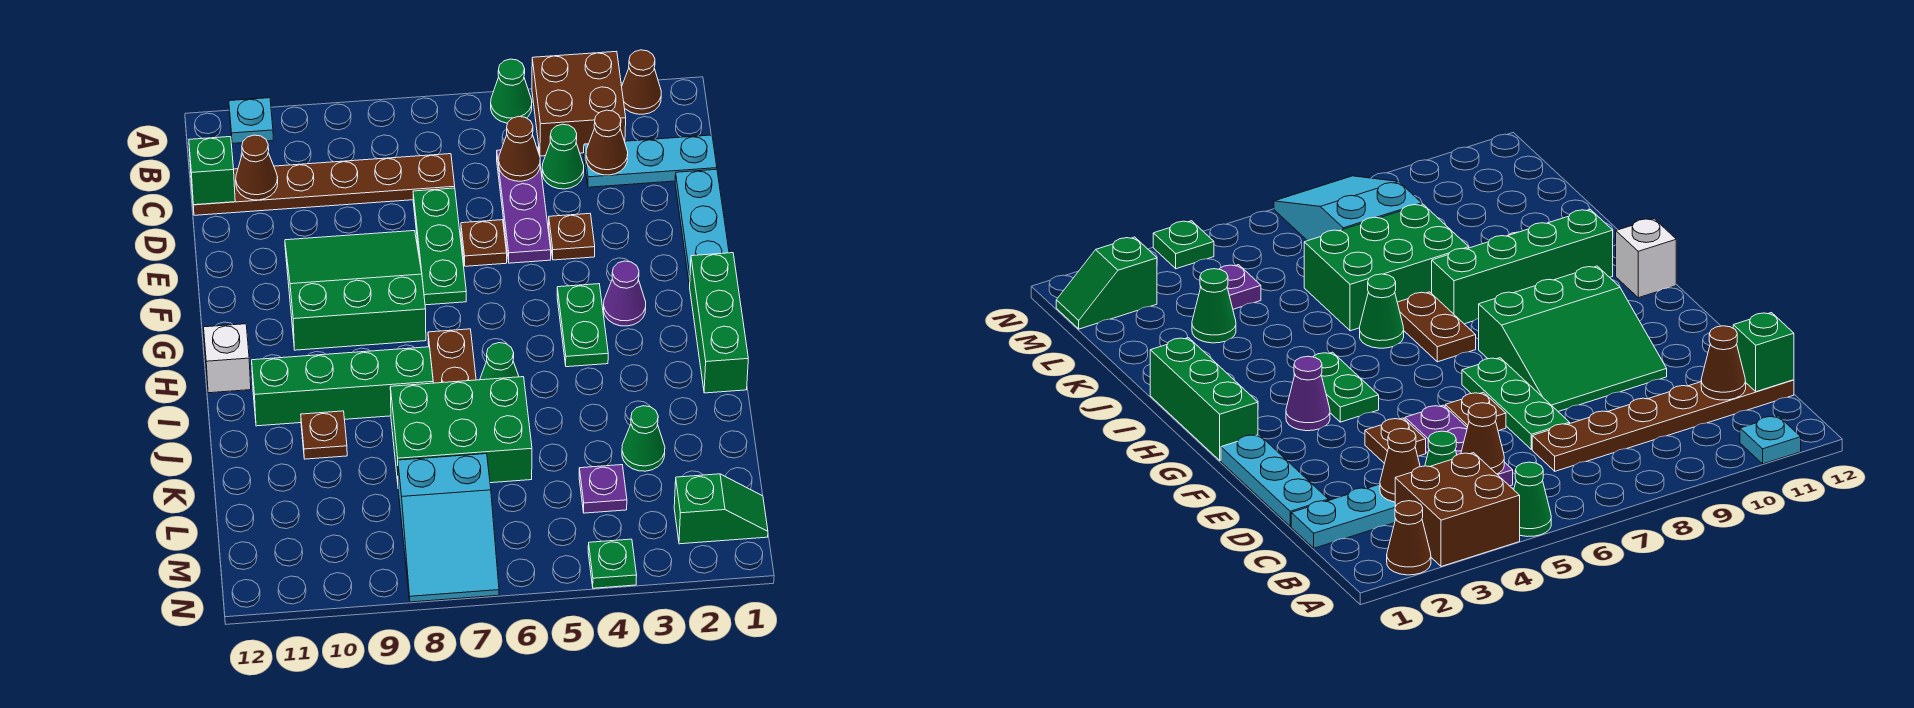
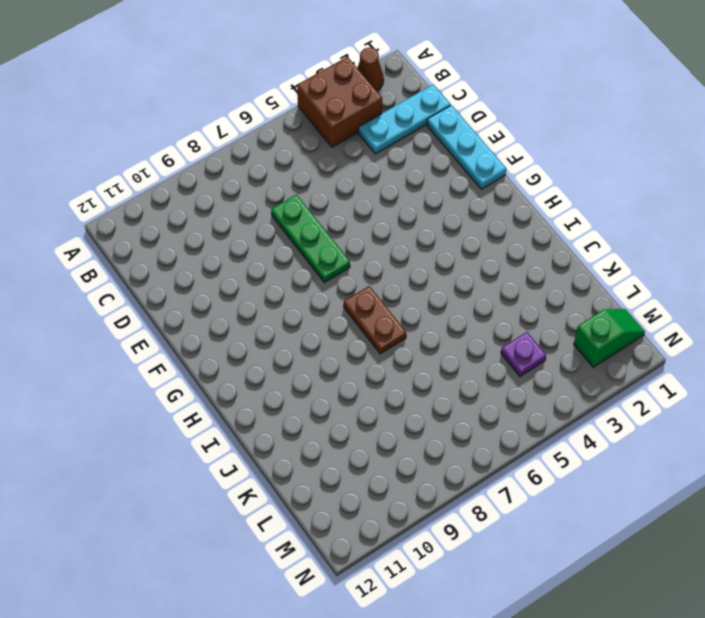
none -> green cone A5 level 1
none -> cyan plate A11 level 1
none -> green cone C4 level 1
none -> purple plate C5:E5 level 1

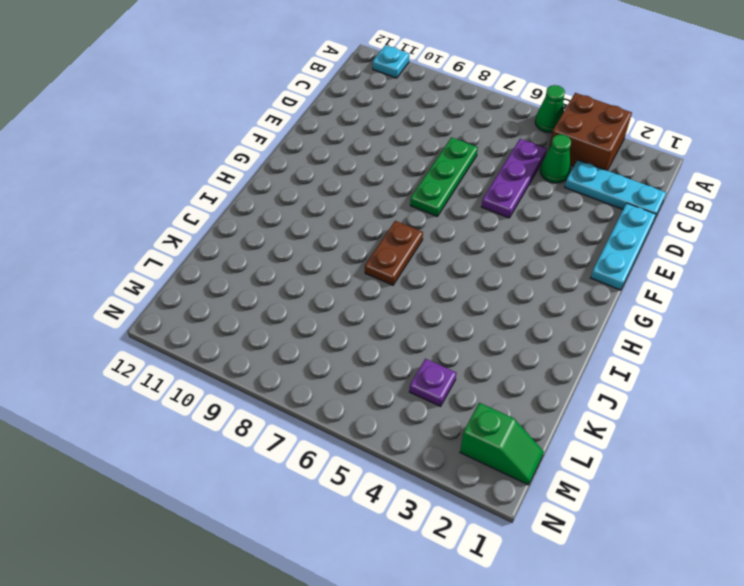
none -> brown cone A2 level 1
none -> brown plate C7:C12 level 1
none -> brown plate E4 level 1
none -> brown plate E6 level 1

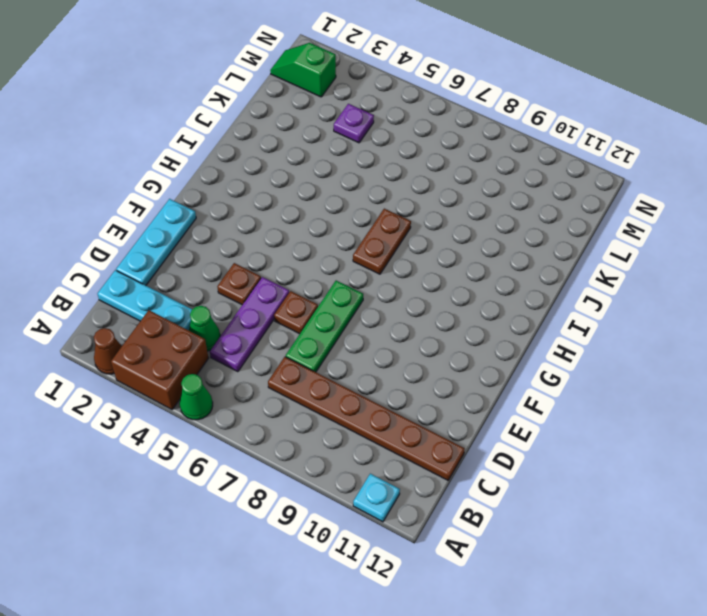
none -> green slope E8:G10 level 1 top G
none -> green brick G1:I1 level 1
none -> purple cone G3 level 1
none -> green plate G4:H4 level 1

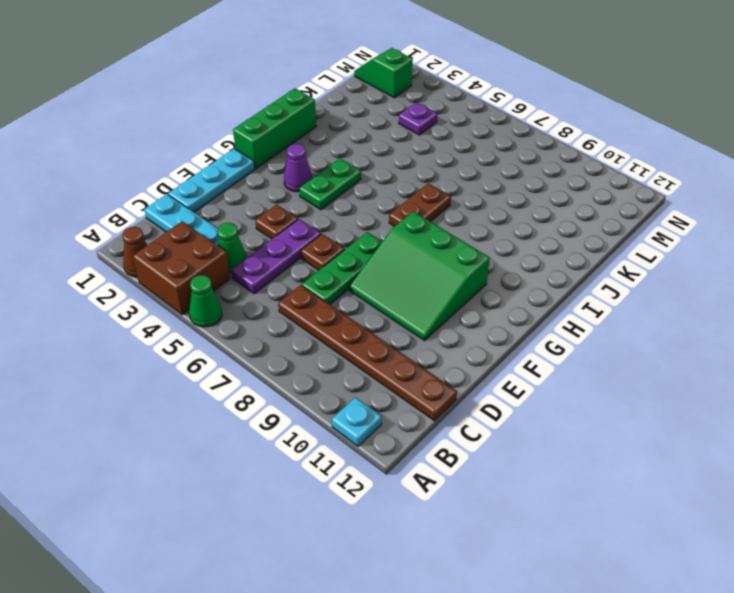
none -> white brick H12 level 1
none -> green cone I6 level 1
none -> green brick I8:I11 level 1
none -> green brick J6:K8 level 1

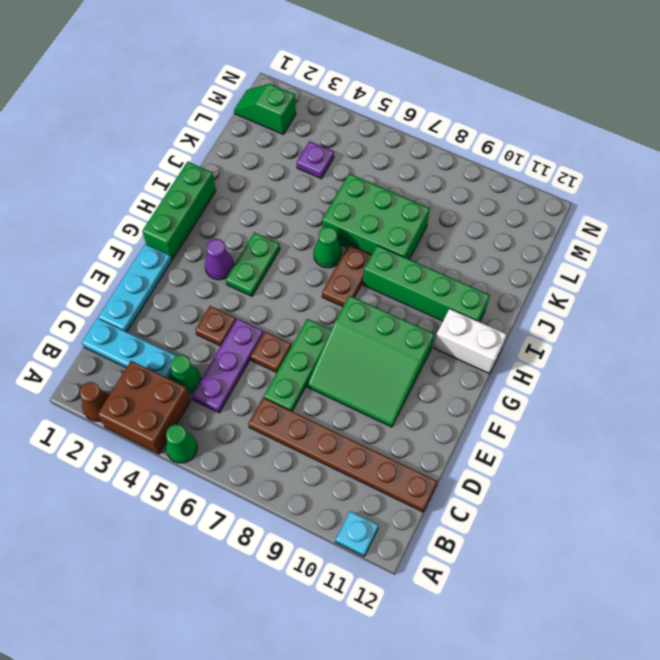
white brick H11:H12 level 1 -> white brick H12 level 1
none -> brown plate J10 level 1
none -> green cone K3 level 1
none -> cyan slope L7:N8 level 1 top L
none -> green plate N4 level 1

